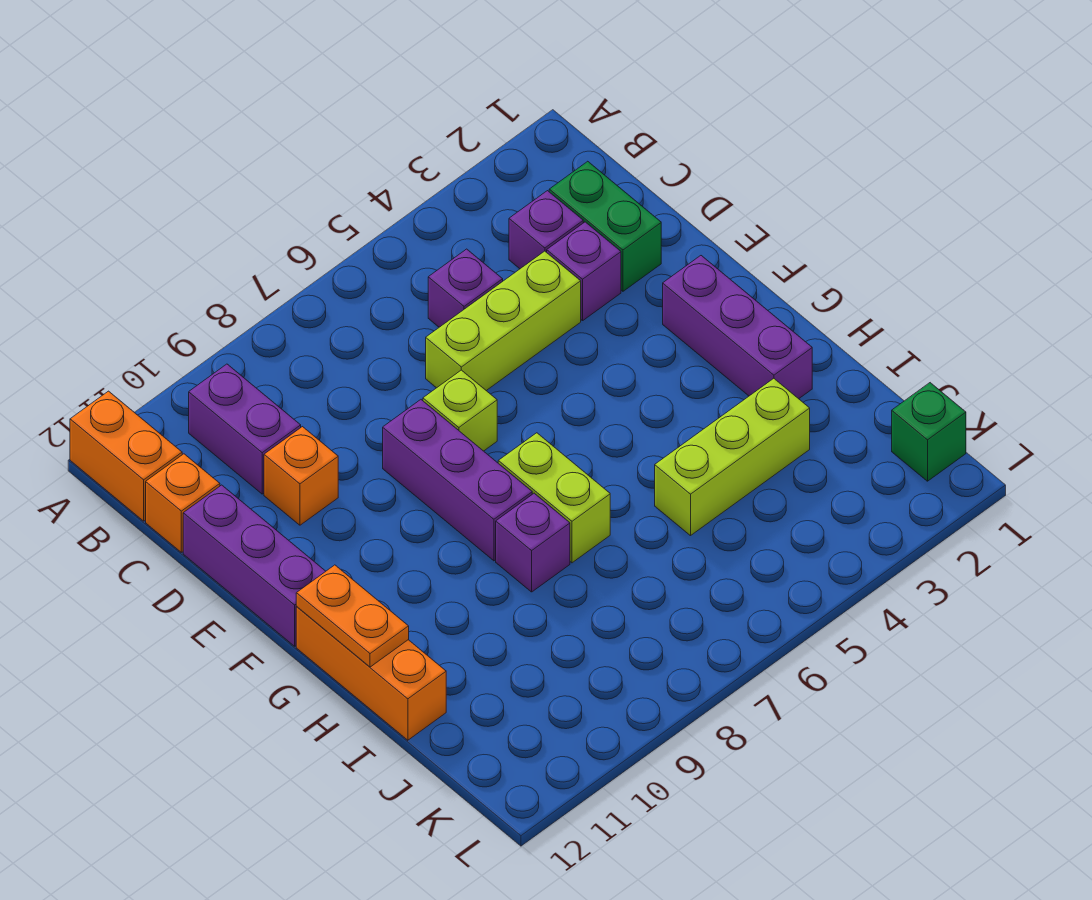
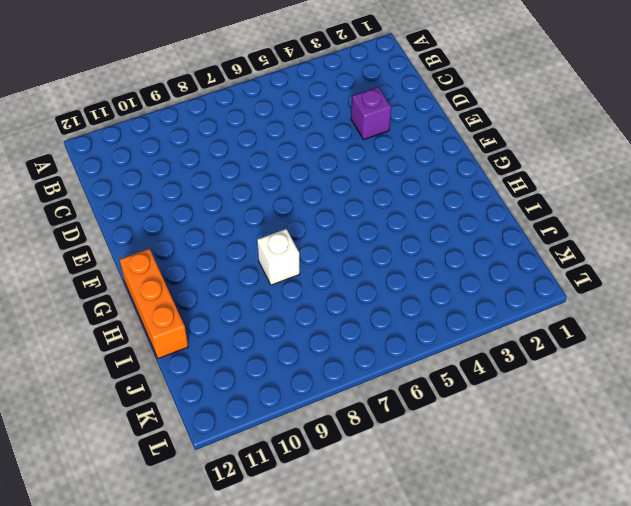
white brick H8 level 1 -> purple brick H8 level 1
none -> orange brick A12:B12 level 1
none -> purple brick B10:C10 level 1
none -> green brick C2:D2 level 1

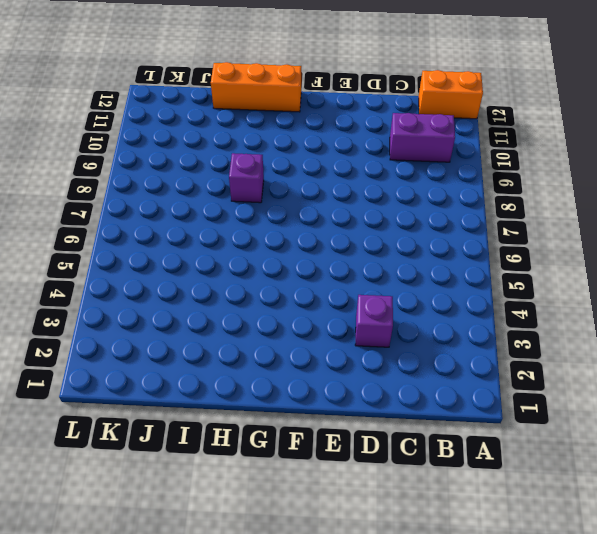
none -> green brick C2:D2 level 1
none -> purple brick C3 level 1
none -> purple brick C5 level 1

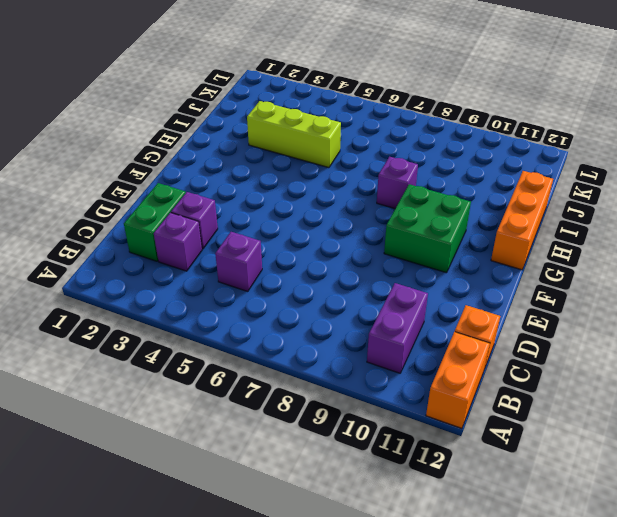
green brick F9:G10 level 1 -> none
none -> lime brick D4:D6 level 1
none -> orange brick D10 level 1
none -> purple brick D12:F12 level 1

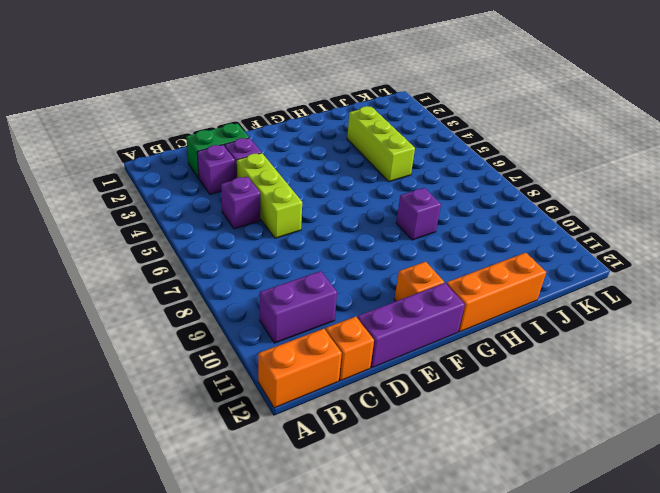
orange brick F11 level 1 -> orange brick D10 level 1
none -> lime brick E7 level 1
none -> purple brick E8:G8 level 1
none -> purple brick F2:H2 level 1

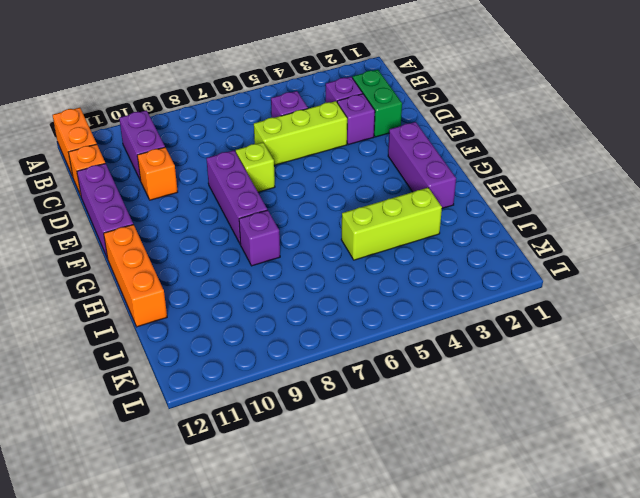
none -> lime brick G7:H7 level 1
none -> green brick K1 level 1
none -> orange plate G12:H12 level 2

